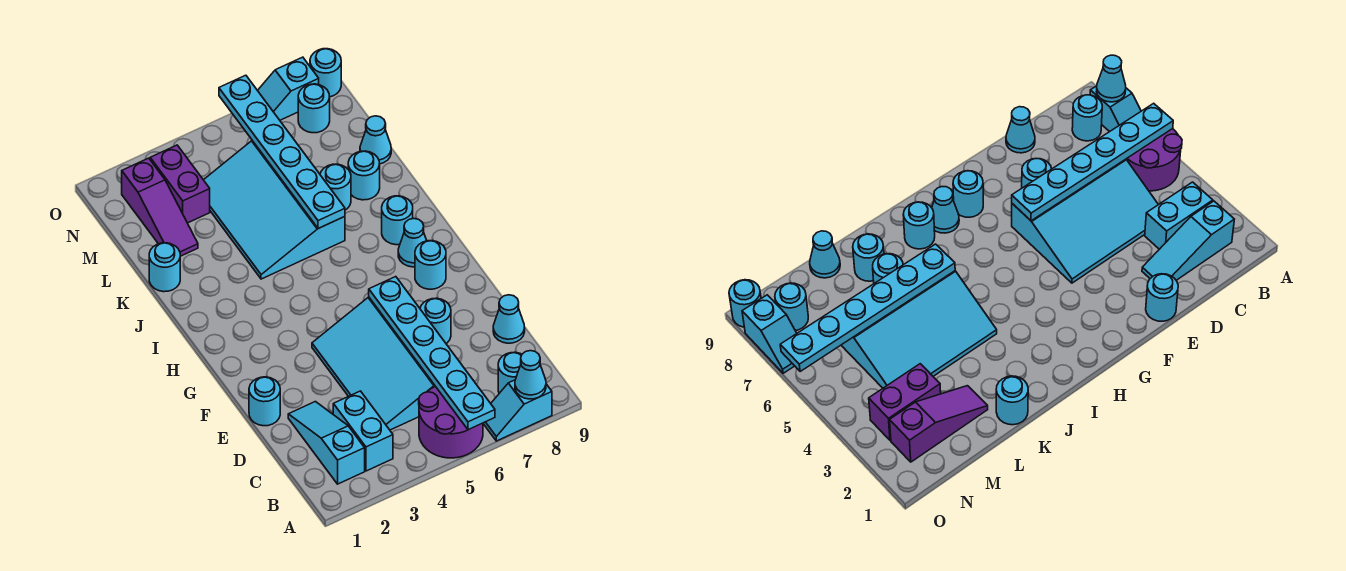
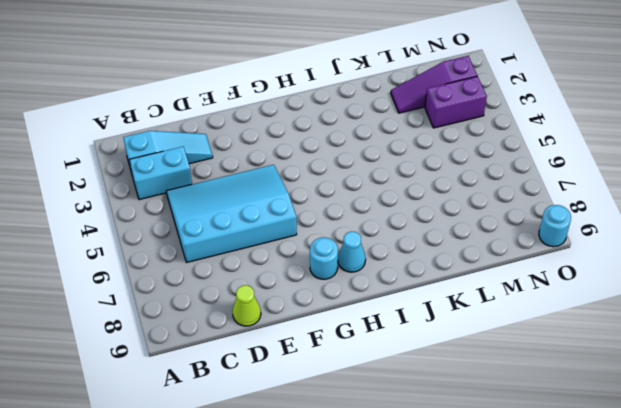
lime cone D9 level 1 -> cyan cone D9 level 1
none -> purple round brick A5:B6 level 1
none -> cyan slope A7:A8 level 1 top 8
none -> cyan round brick B8 level 1

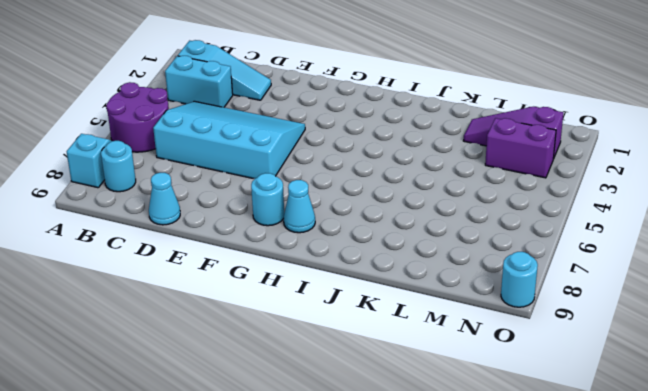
none -> cyan round brick E1 level 1
none -> cyan round brick E7 level 1
none -> cyan round brick I8 level 1

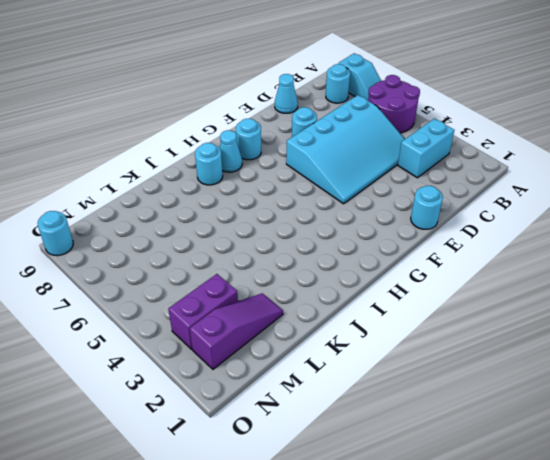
none -> cyan slope B2:D2 level 1 top B
none -> cyan slope J4:M6 level 1 top 6
none -> cyan round brick K1 level 1

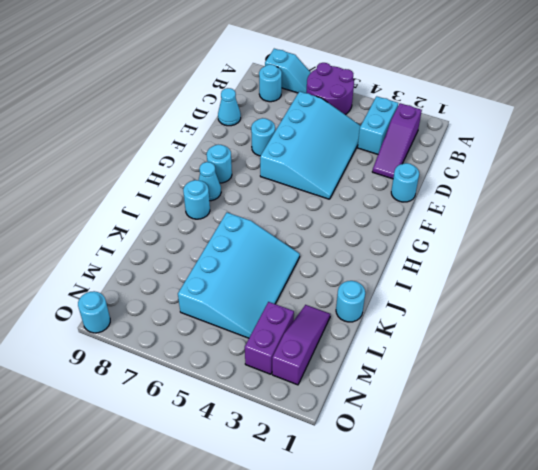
purple slope B2:D2 level 1 top B -> cyan slope B2:D2 level 1 top B
none -> cyan round brick K7 level 1
none -> cyan round brick K8 level 1
none -> cyan cone L9 level 1

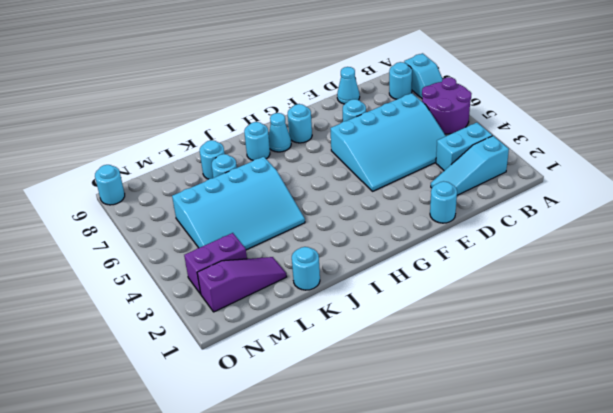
none -> cyan cone L9 level 1
none -> cyan round brick N8 level 1
none -> cyan slope O7:O8 level 1 top 8

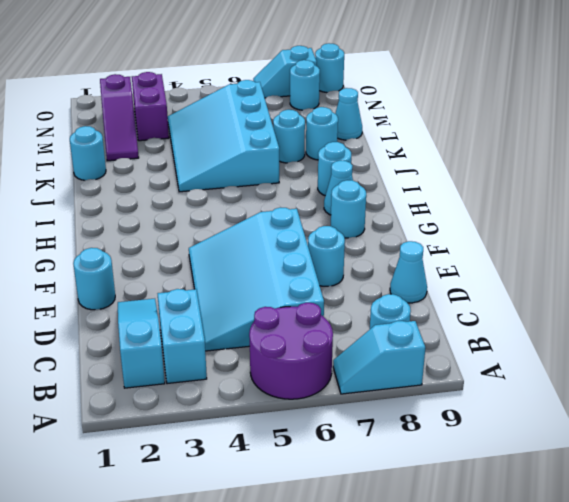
none -> cyan plate A6:F6 level 2
none -> cyan cone A8 level 2
none -> cyan plate J6:O6 level 2

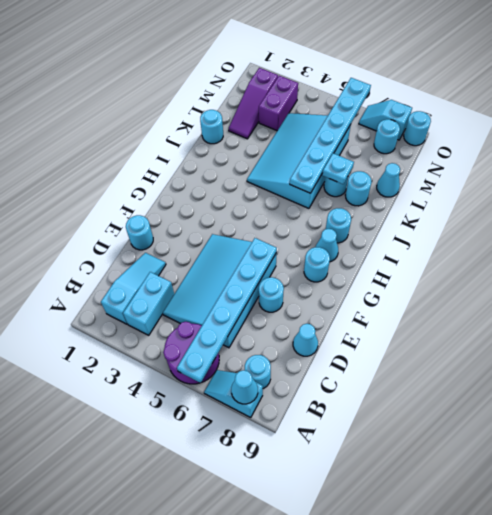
cyan plate K7 level 2 -> none

